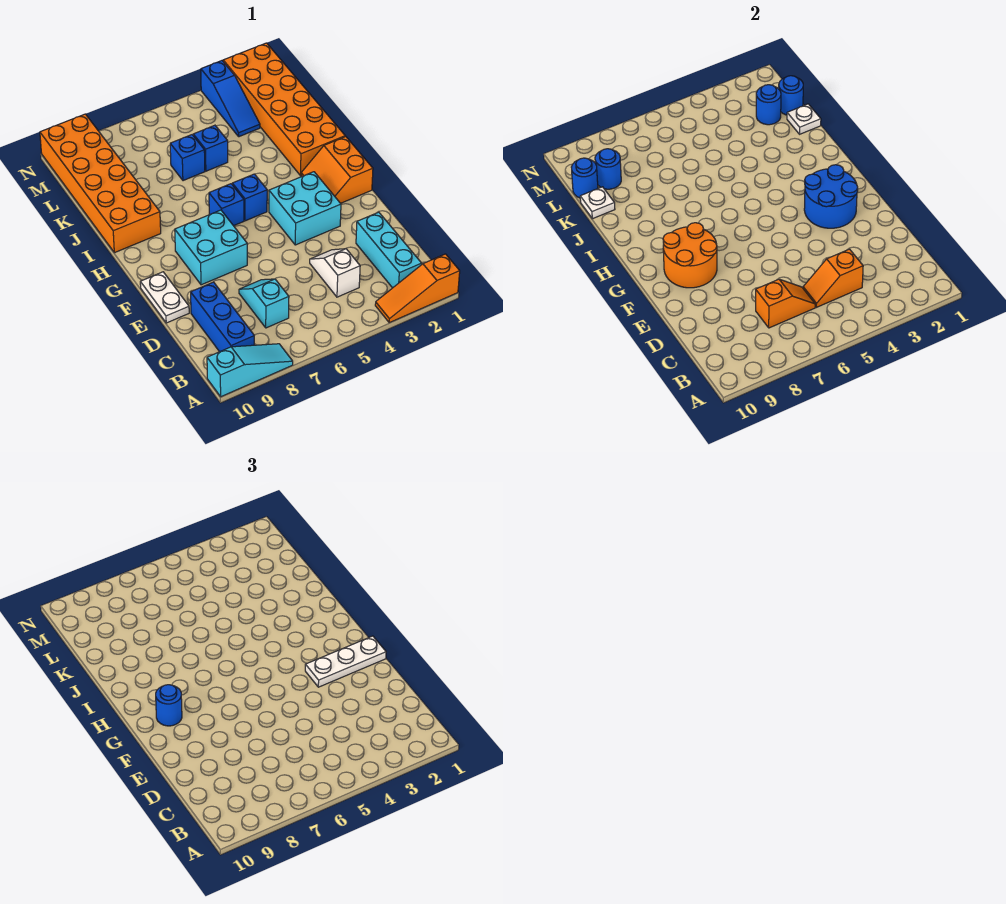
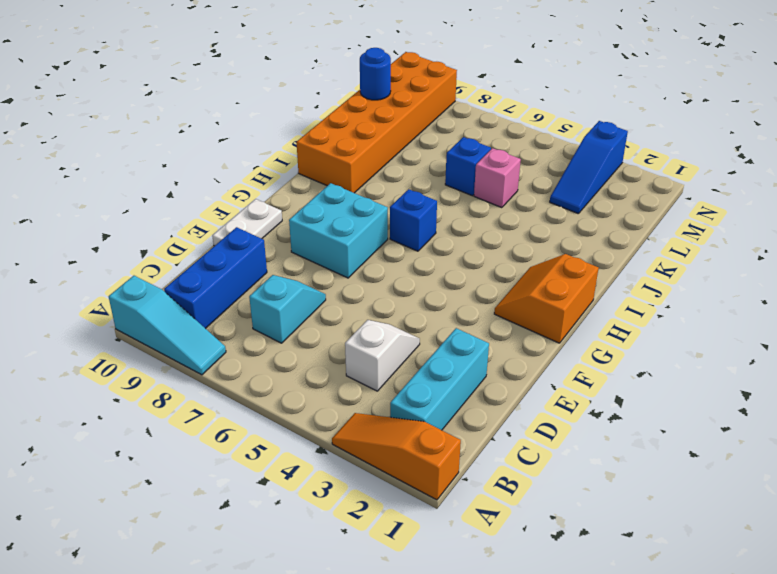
pink brick K5 level 1 -> blue brick K5 level 1
none -> cyan brick F3:G4 level 1
none -> blue brick H5 level 1
none -> orange brick I1:N2 level 1

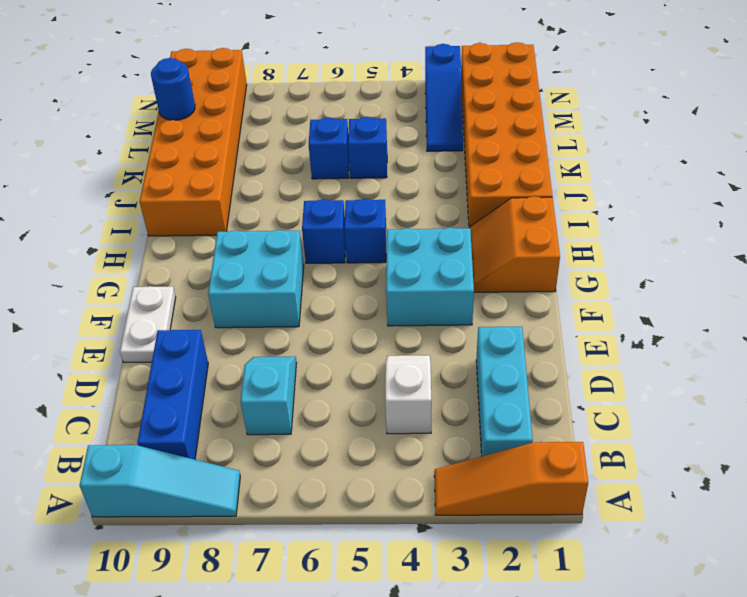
none -> orange slope C4:C5 level 2 top 4
none -> orange slope C6:C7 level 2 top 7
none -> blue round brick F2:G3 level 2

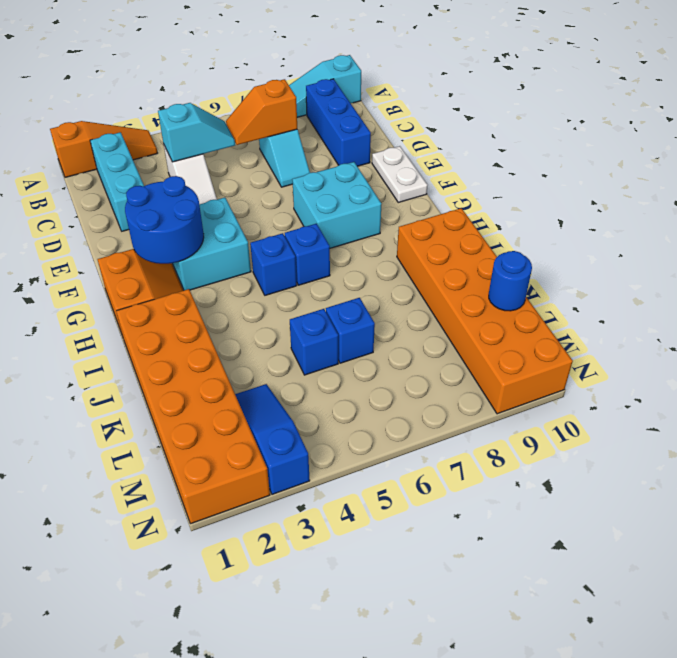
cyan slope C4:C5 level 2 top 4 -> orange slope C4:C5 level 2 top 4
none -> orange round brick F8:G9 level 2
none -> white plate K1 level 2
none -> white plate K10 level 2

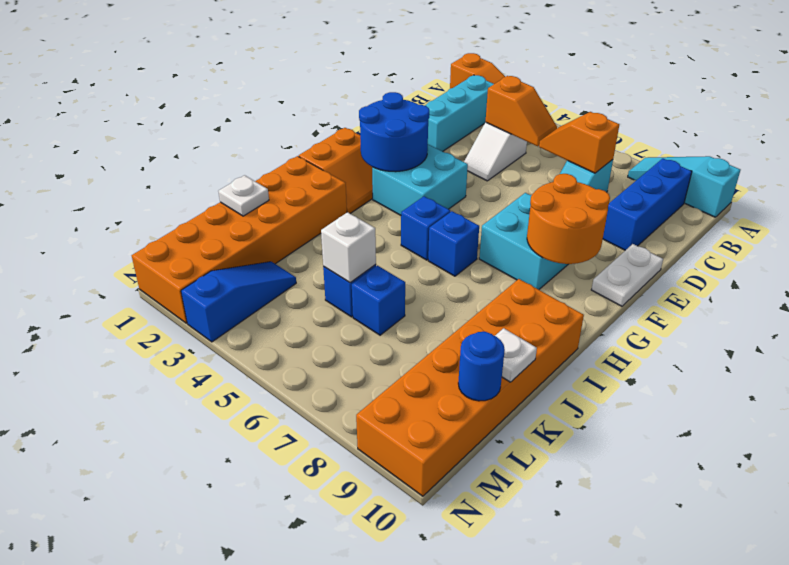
white brick K5 level 2 -> none
none -> blue round brick L1 level 2
none -> blue round brick L2 level 2
none -> blue round brick L9 level 2

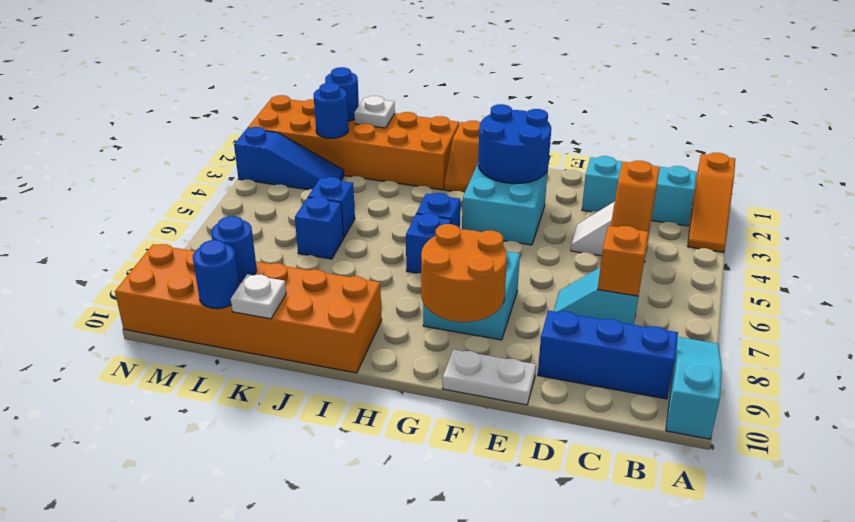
none -> white plate F1:F3 level 3
none -> blue round brick G9 level 3

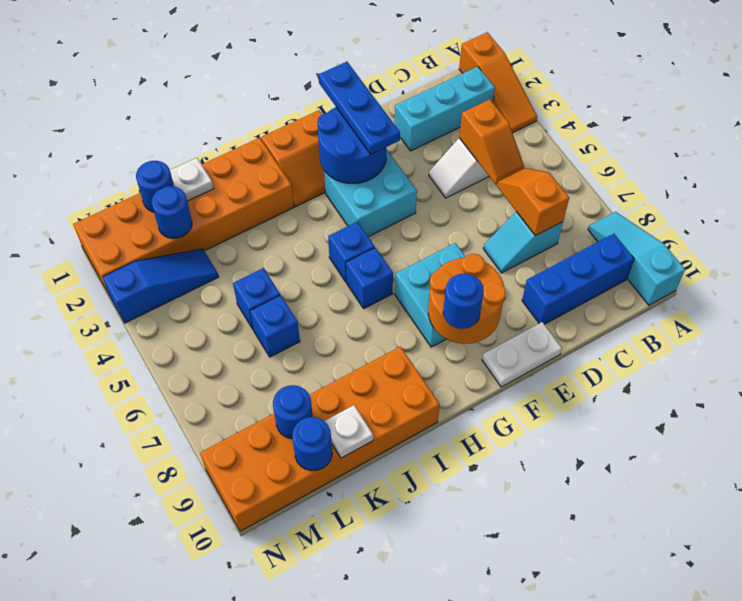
blue plate F1:F3 level 3 -> white plate F1:F3 level 3

